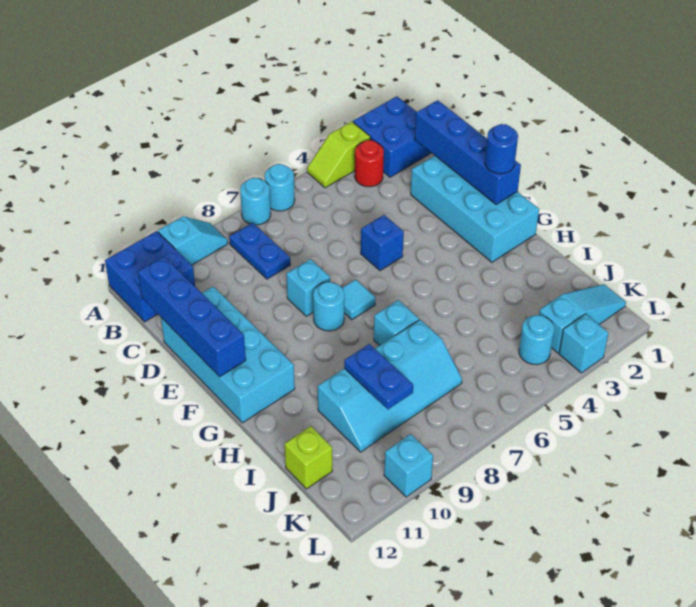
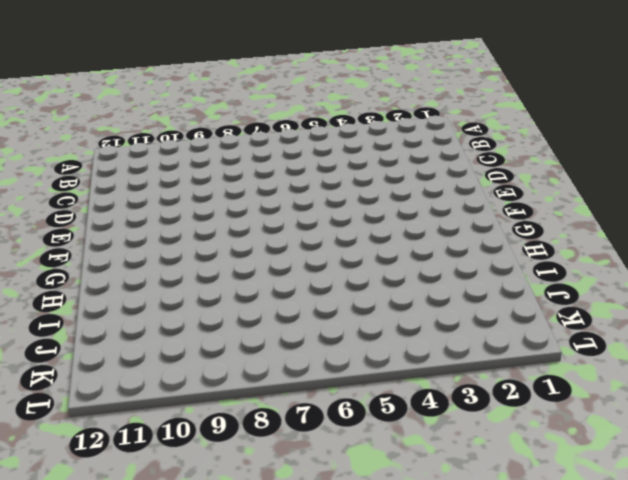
none -> blue brick A1:B2 level 1
none -> lime slope A3:A4 level 1 top 3
none -> cyan round brick A6 level 1

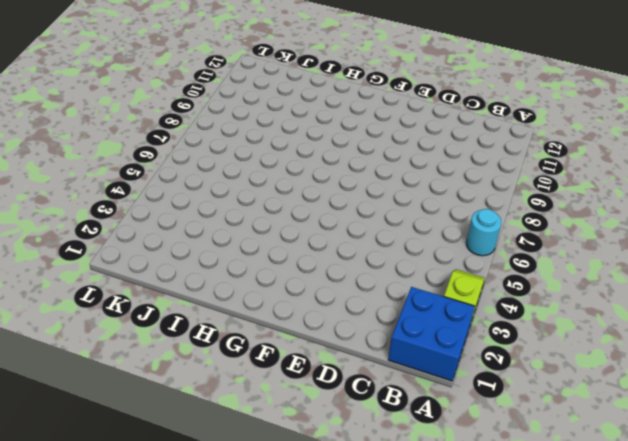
none -> cyan round brick A7 level 1
none -> cyan slope A9:A10 level 1 top 10
none -> blue brick A11:B12 level 1

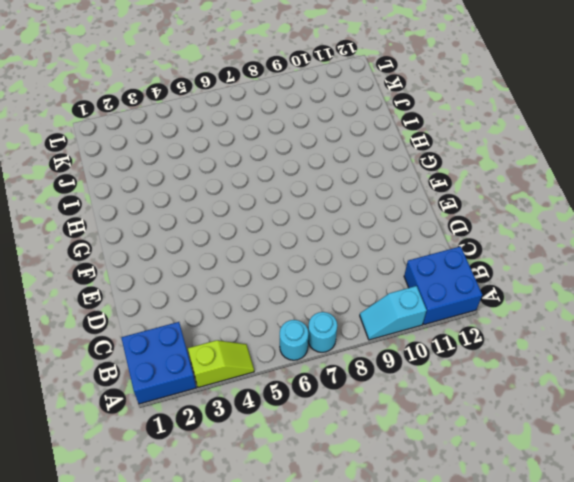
none -> red round brick B3 level 1
none -> blue plate B8:C8 level 1
none -> cyan brick D1:G2 level 1

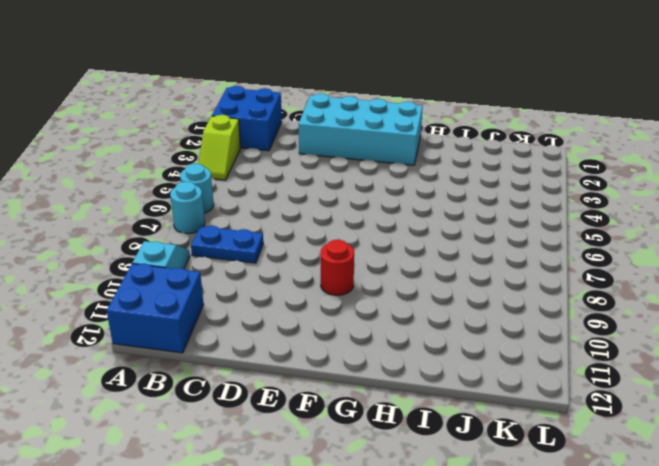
red round brick F9 level 1 -> red round brick B3 level 1
none -> cyan brick D11:G12 level 1
none -> blue brick E5 level 1
none -> cyan brick E8 level 1

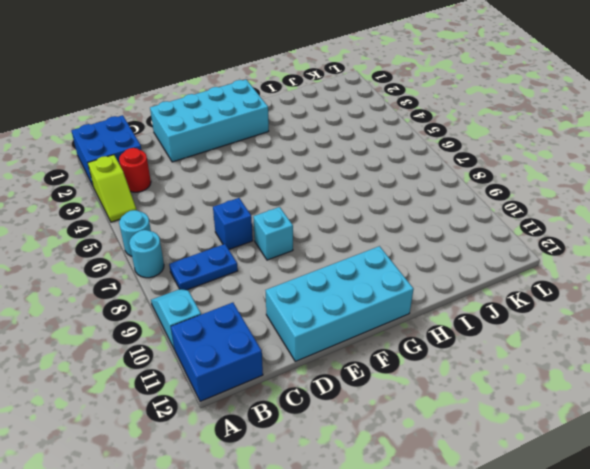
blue brick D7 level 1 -> blue brick E5 level 1
none -> cyan tile F7 level 1
none -> cyan round brick F8 level 1
none -> cyan brick H7 level 1

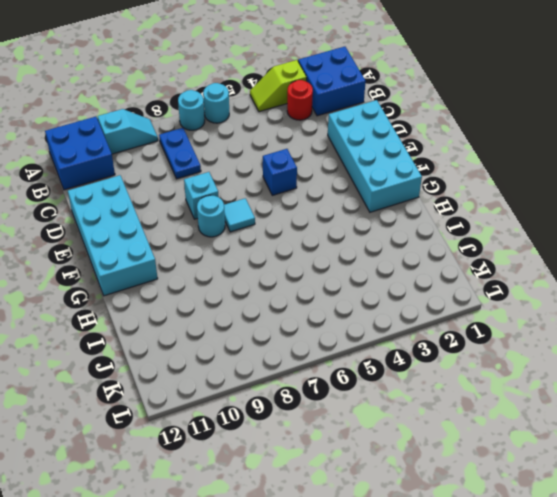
none -> cyan brick H7 level 1
none -> cyan slope I7:J10 level 1 top I
none -> lime brick J12 level 1

